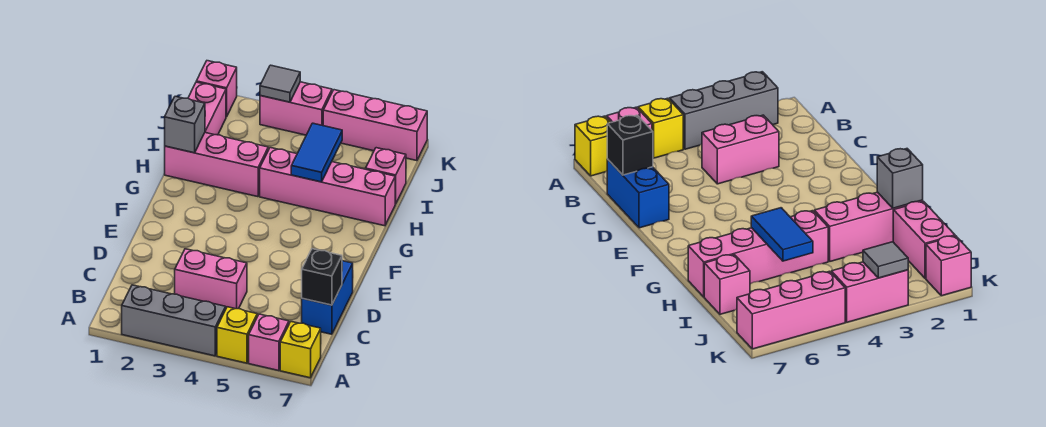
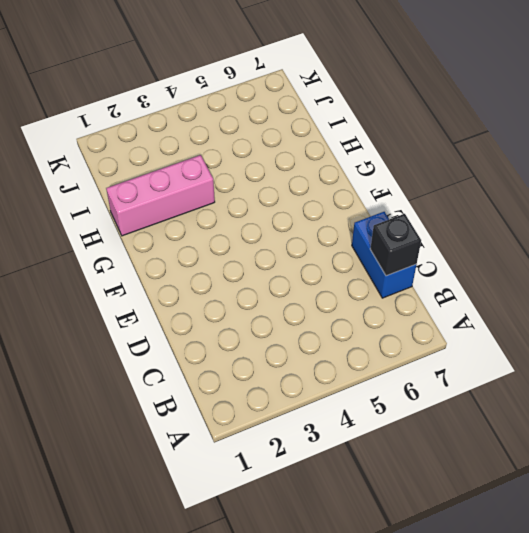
none -> grey brick A2:A4 level 1
none -> yellow brick A5 level 1
none -> pink brick A6 level 1

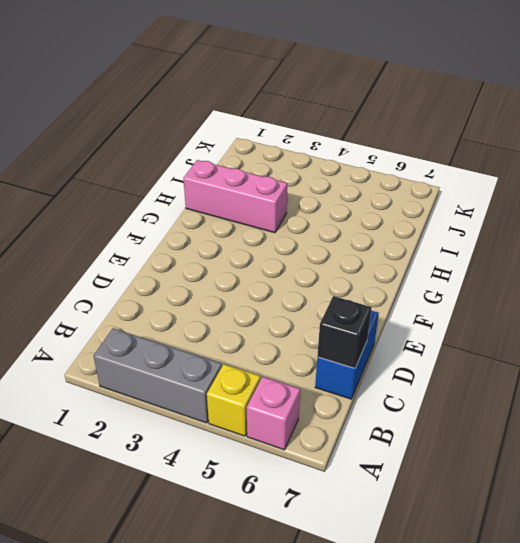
none -> yellow brick A7 level 1
none -> pink brick C3:C4 level 1
none -> pink brick H4:H7 level 1

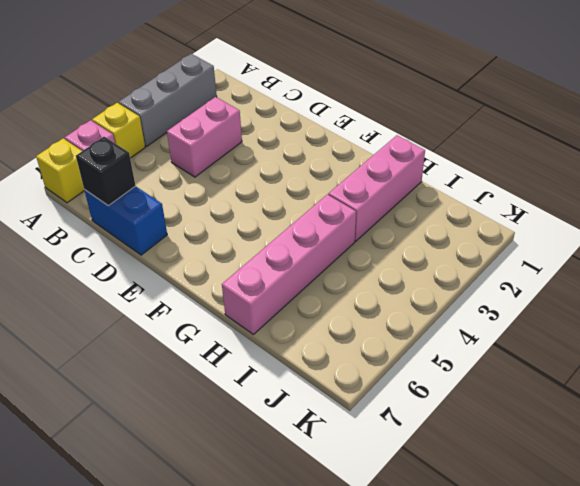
none -> pink brick I1:J1 level 1
none -> pink brick I7 level 1
none -> pink brick K1 level 1

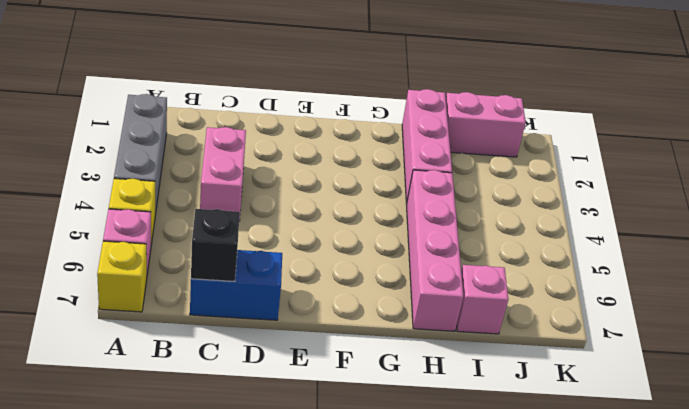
none -> pink brick K1 level 1
none -> pink brick K3:K4 level 1
none -> pink brick K5:K7 level 1

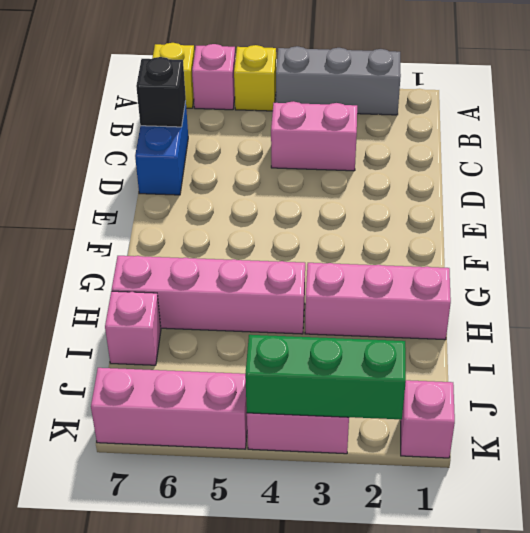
green brick K2:K4 level 2 -> grey tile K3 level 2
none -> pink brick I1:J1 level 1
none -> grey brick H1 level 2
none -> blue tile H5:I5 level 2

